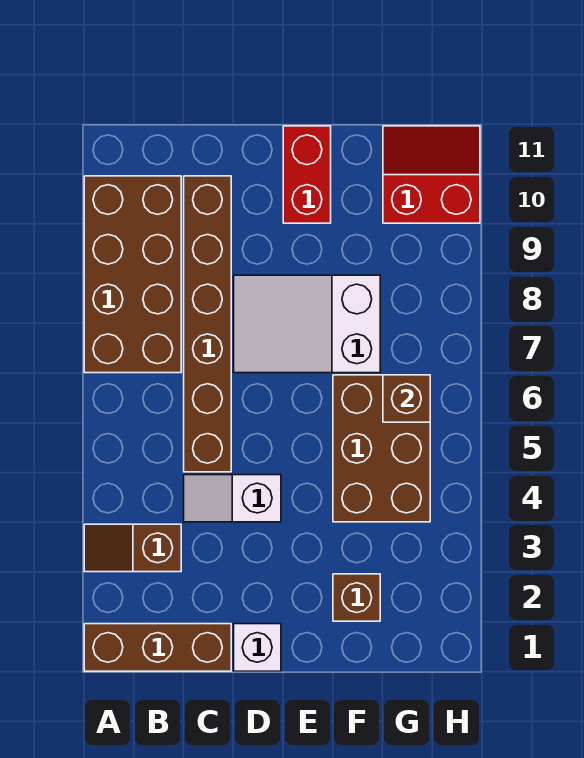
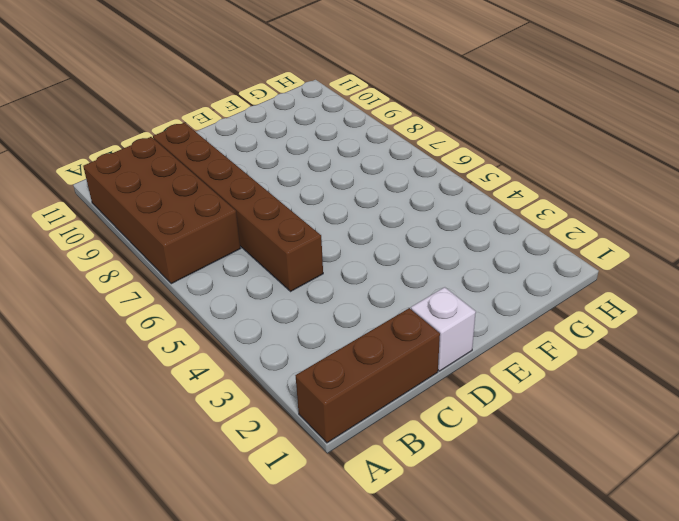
none -> brown slope A3:B3 level 1 top B
none -> white slope C4:D4 level 1 top D
none -> white slope D7:F8 level 1 top F

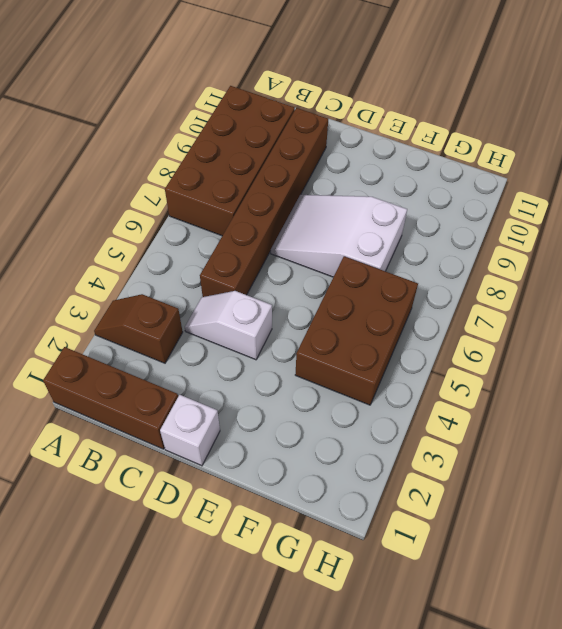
none -> red brick E10:E11 level 1
none -> brown brick F2 level 1
none -> red slope G10:H11 level 1 top 10

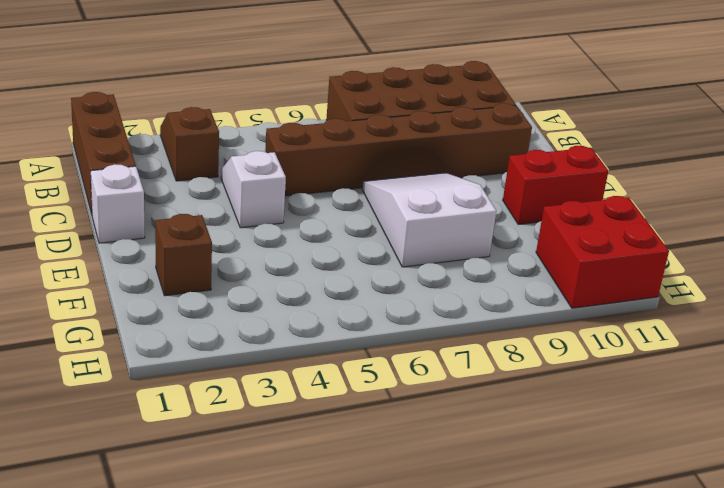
red brick G10:H11 level 1 -> red slope G10:H11 level 1 top 10
none -> brown brick F4:G6 level 1
none -> brown brick G6 level 2

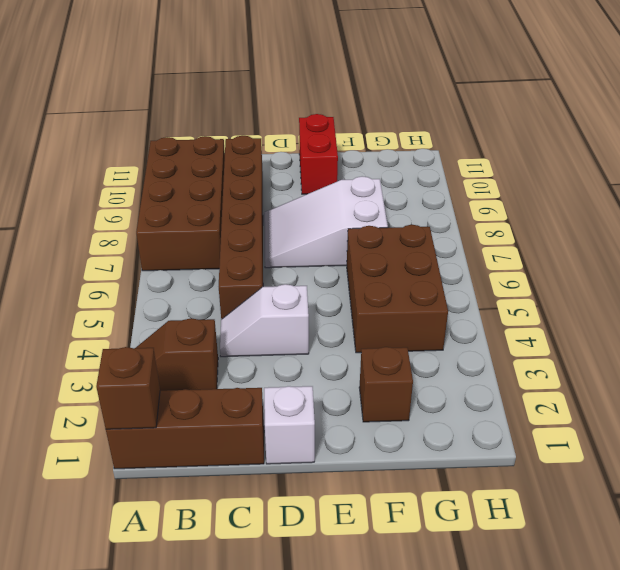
brown brick A1 level 2 -> brown brick G6 level 2
none -> red slope G10:H11 level 1 top 10

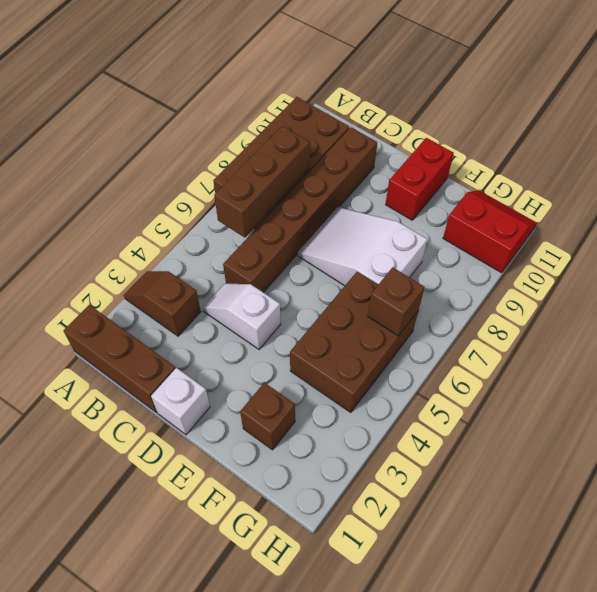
brown brick B6:B8 level 2 -> none

